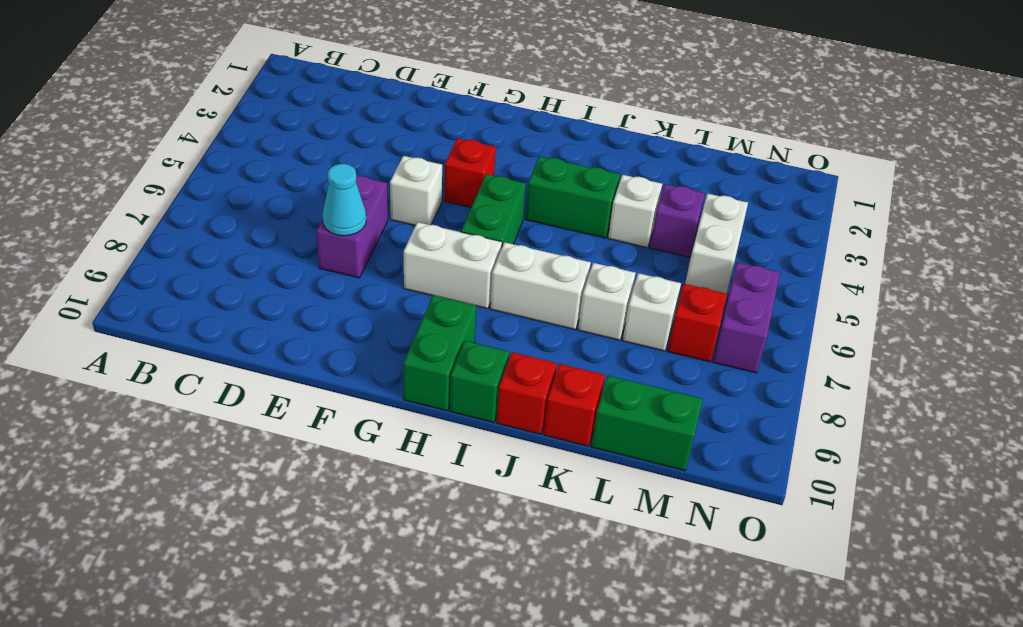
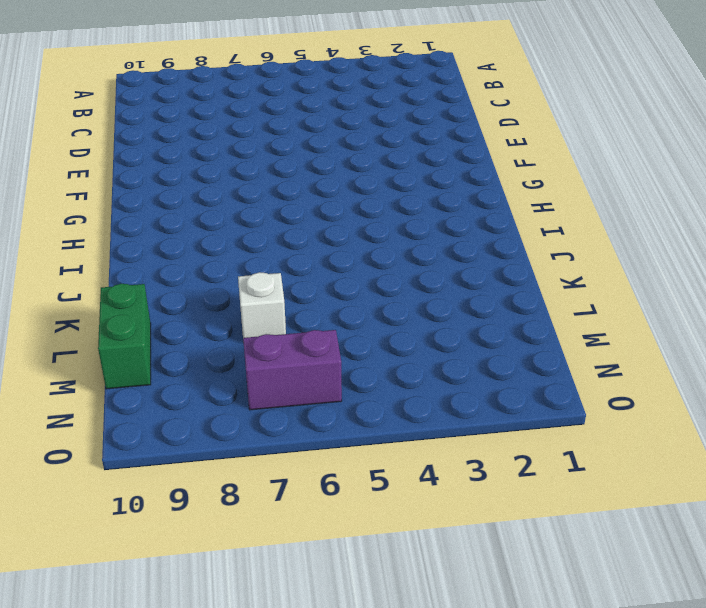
none -> purple brick E6:E7 level 1
none -> white brick F5 level 1
none -> red brick G4 level 1

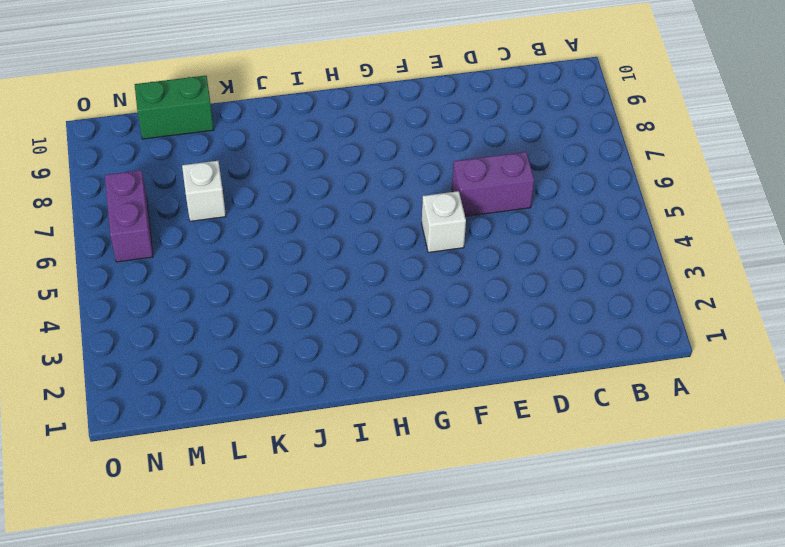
purple brick D6:E6 level 1 -> purple brick E6:E7 level 1
none -> red brick G4 level 1
none -> white brick G7:H7 level 1
none -> green brick H5:H6 level 1

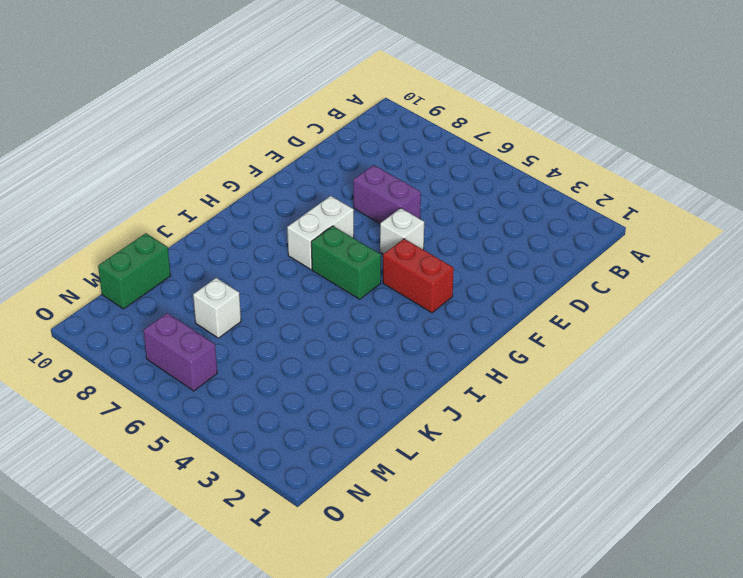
red brick G3:G4 level 1 -> red brick G4 level 1
none -> green brick H9:H10 level 1
none -> green brick I4:J4 level 1
none -> white brick I7:J7 level 1

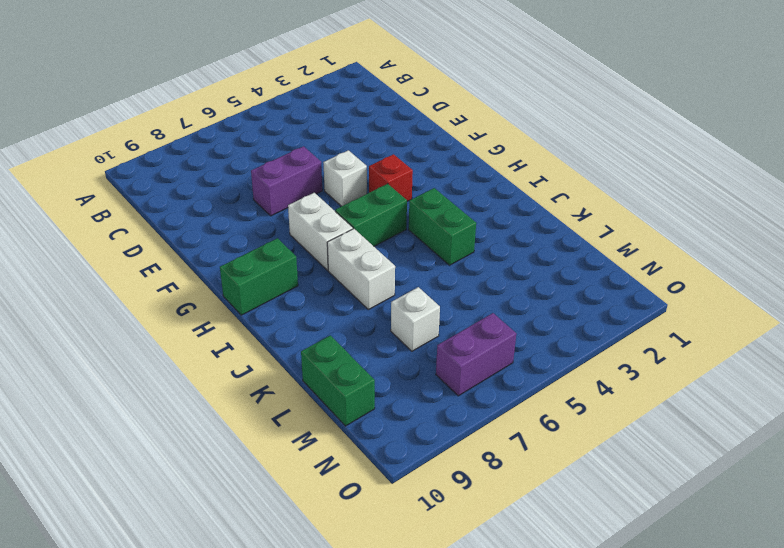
none -> green brick I10 level 1
none -> red brick J10 level 1
none -> white brick K4 level 1

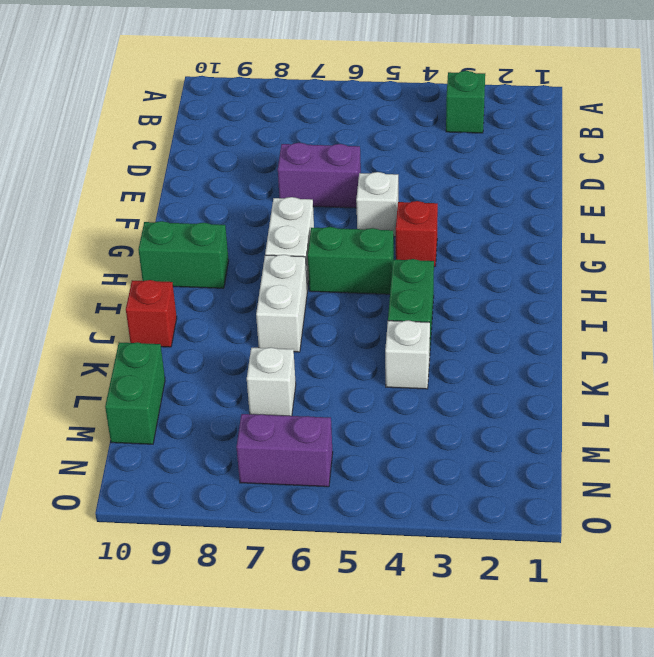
green brick B3 level 1 -> green brick I10 level 1
none -> white brick K7 level 1
none -> red brick K10 level 1
none -> purple brick L4 level 1

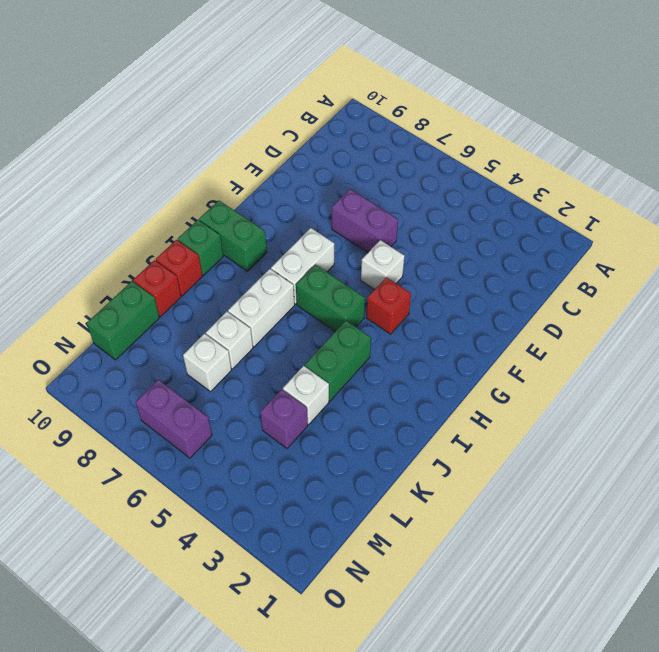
none -> white brick M4:M5 level 1
none -> red brick M7 level 1
none -> cyan cone E7 level 2

